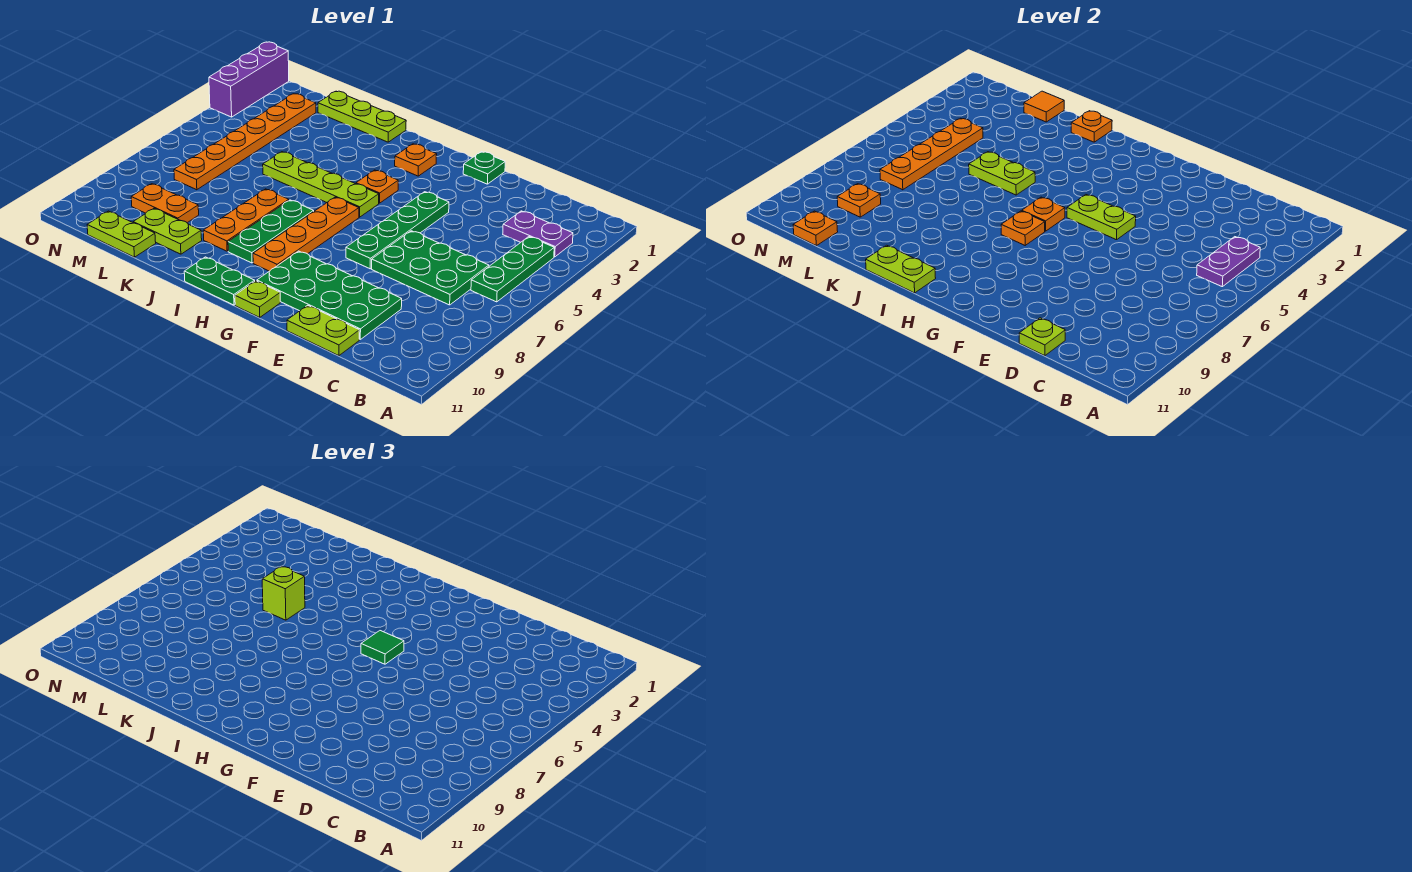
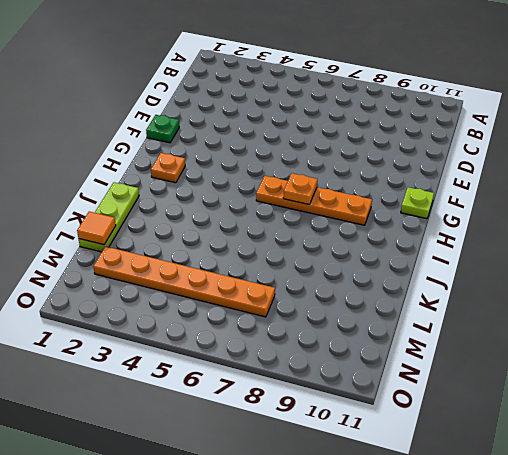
none -> purple plate B3:C3 level 1
none -> green plate B4:B6 level 1
none -> green plate C6:E7 level 1
none -> green plate D9:G10 level 1

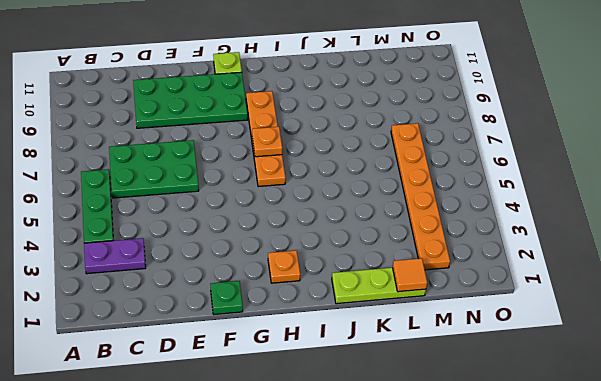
none -> lime plate D11:E11 level 1
none -> green plate F4:F7 level 1
none -> orange plate H4 level 1
none -> lime plate H5:K5 level 1

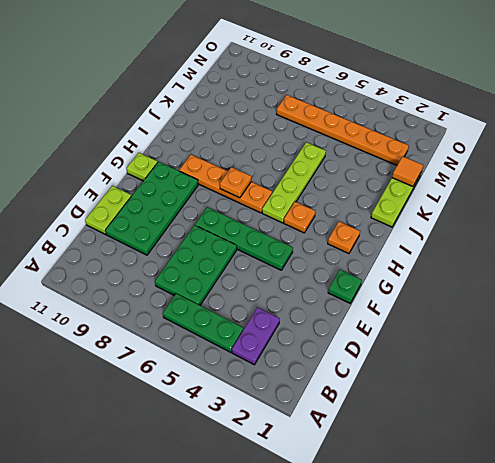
none -> green plate H11:I11 level 1
none -> green plate I7:I9 level 1
none -> orange plate J7:J9 level 1
none -> lime plate K10:L10 level 1

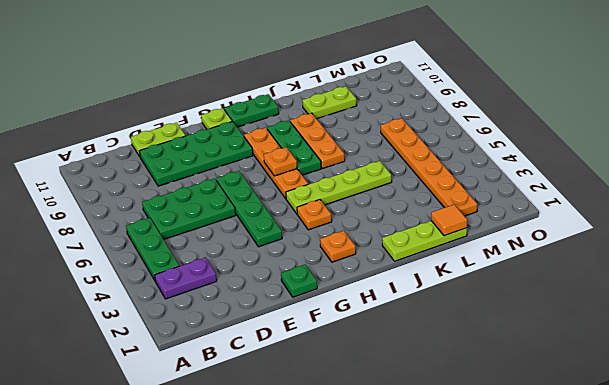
none -> orange plate L9:M9 level 1
none -> lime plate L11:M11 level 1
none -> purple brick O1:O3 level 1
none -> purple plate B4:B5 level 2

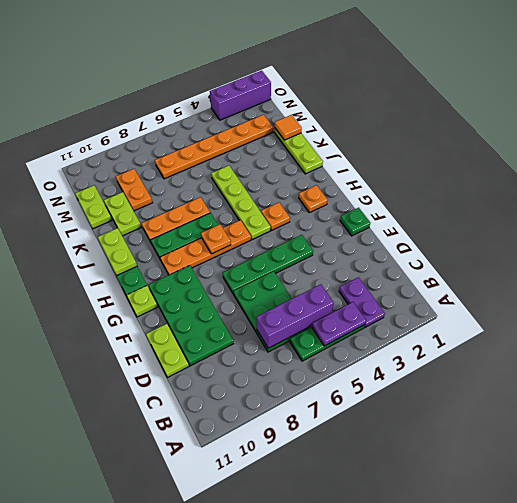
purple brick C5:C7 level 2 -> none
none -> lime plate D11 level 2
none -> lime plate F5:G5 level 2
none -> orange plate H6 level 2
none -> orange plate J1 level 2

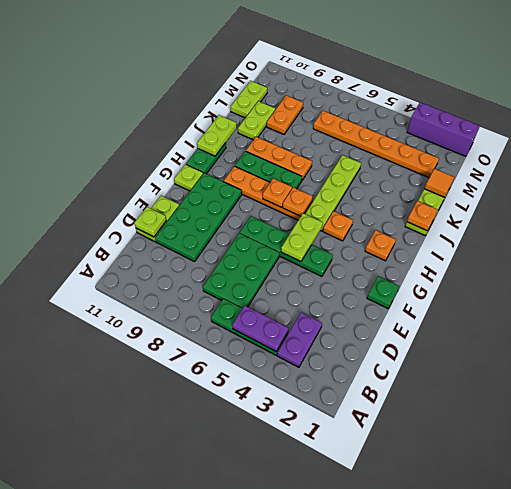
none -> lime plate J5:K5 level 2
none -> orange plate M4:M7 level 2
none -> orange plate M9 level 2
none -> orange plate M11 level 2

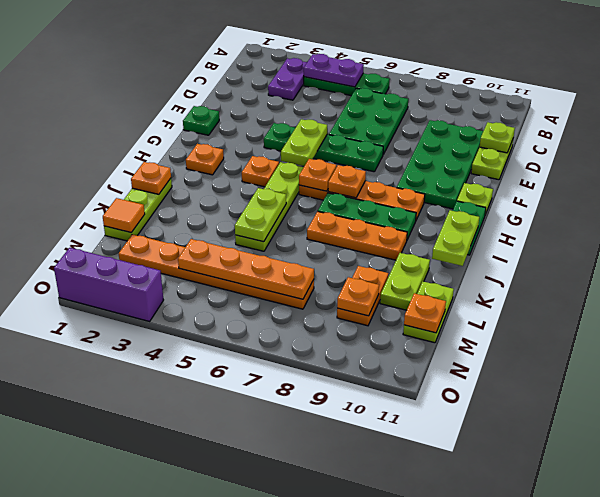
none -> green tile G5 level 3
none -> lime brick K5 level 3

